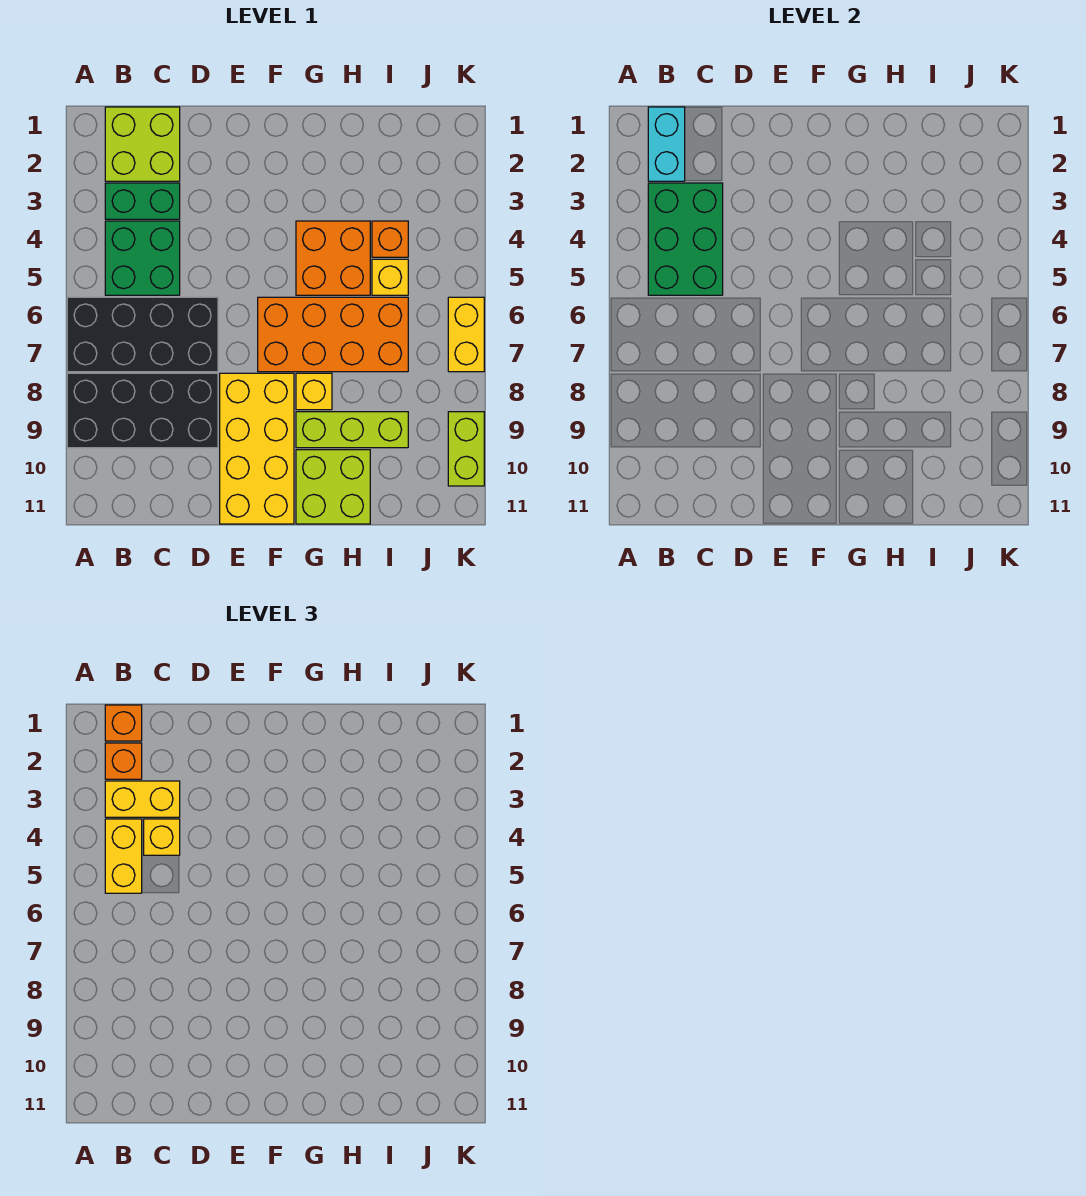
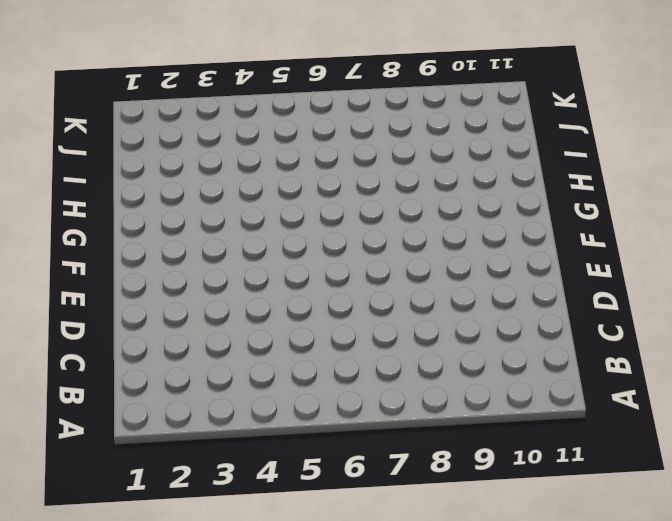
none -> black brick A6:D7 level 1
none -> black brick A8:D9 level 1
none -> lime brick B1:C2 level 1

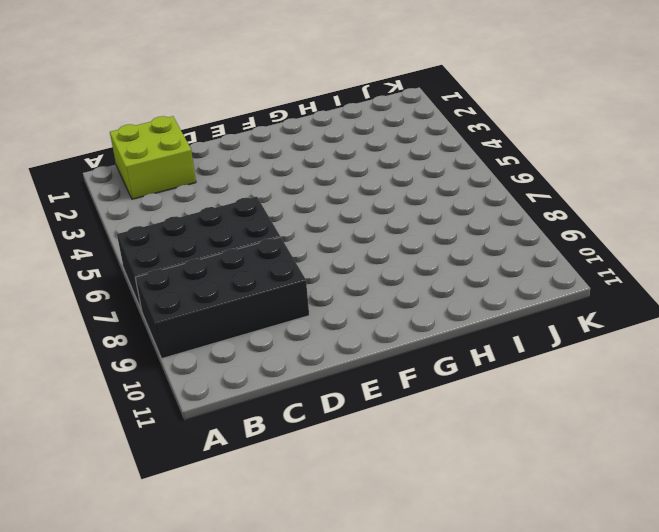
none -> green brick B3:C3 level 1
none -> green brick B4:C5 level 1
none -> yellow brick E8:F11 level 1

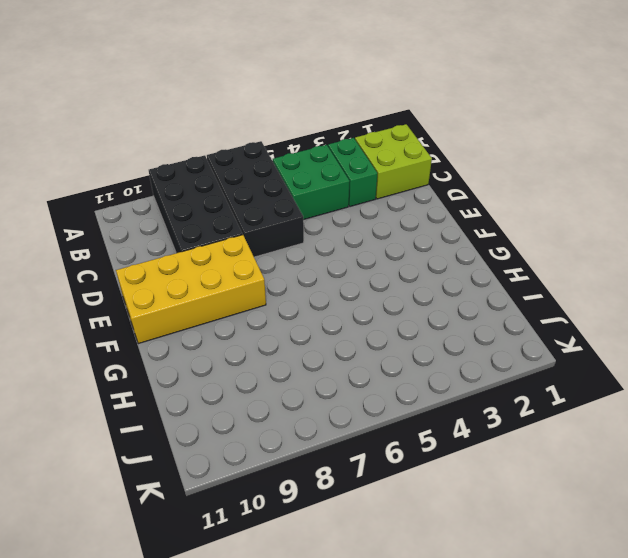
none -> orange brick F6:I7 level 1
none -> orange brick G4:H5 level 1
none -> yellow brick G8 level 1

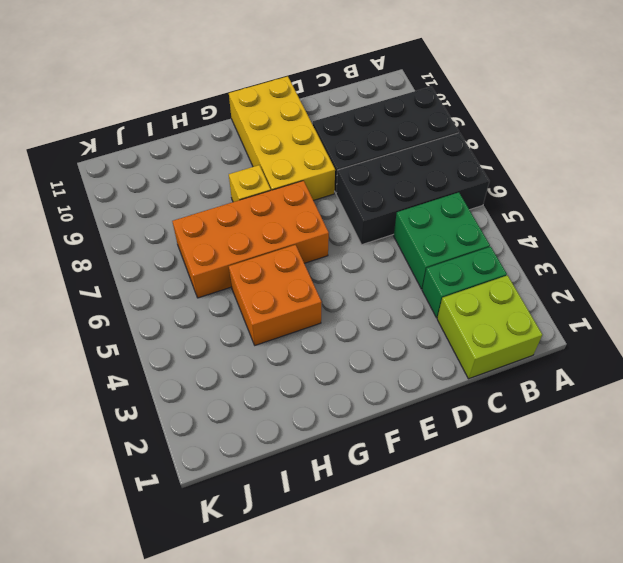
none -> lime brick G9:I9 level 1
none -> lime brick G10:H11 level 1
none -> orange brick I4 level 1

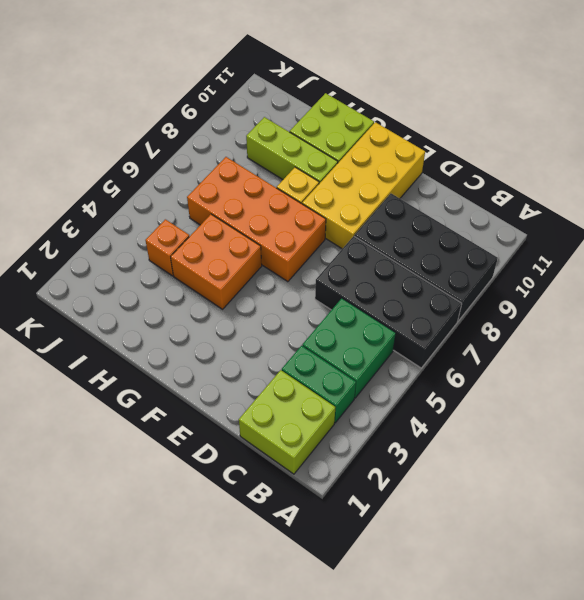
none -> yellow brick I5 level 1
none -> yellow brick K6:K7 level 1
none -> lime brick K9:K10 level 1

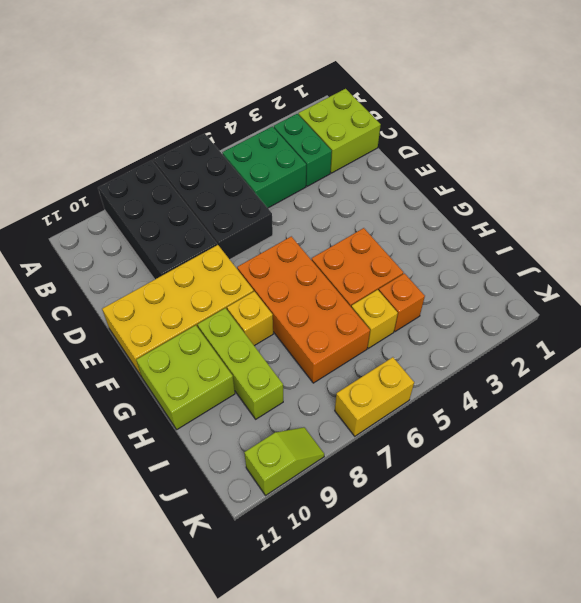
lime slope K9:K10 level 1 top 10 -> lime brick K9:K10 level 1
none -> cyan brick B1:B2 level 2
none -> green brick B3:C5 level 2
none -> orange brick B1 level 3

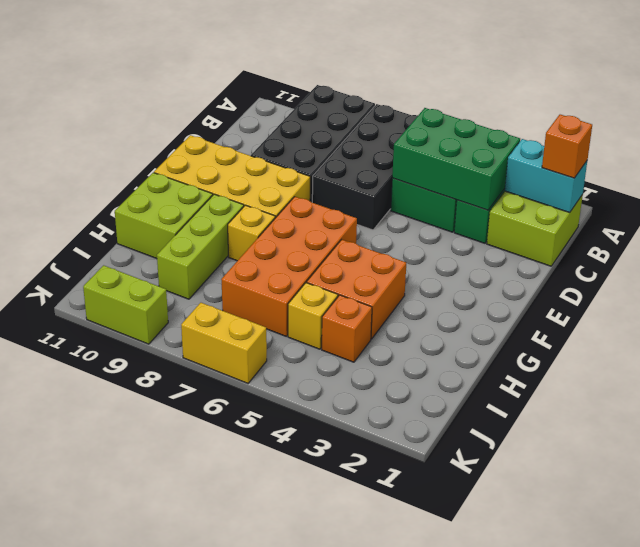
none -> orange brick B2 level 3
none -> yellow brick B3:C3 level 3
none -> yellow brick B4:B5 level 3

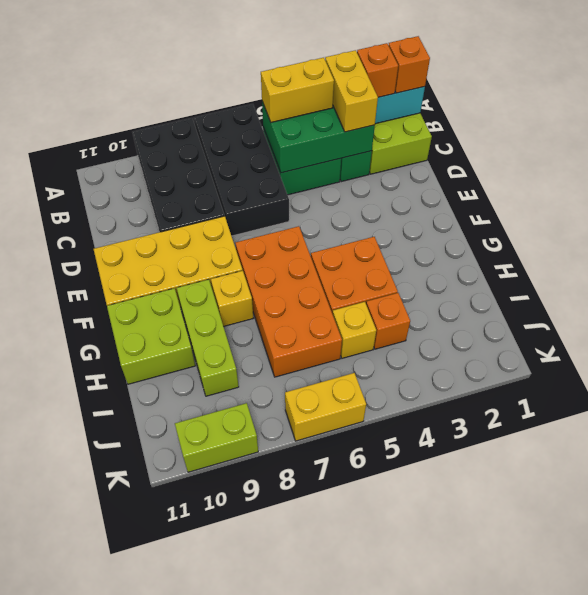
none -> yellow brick C4 level 3

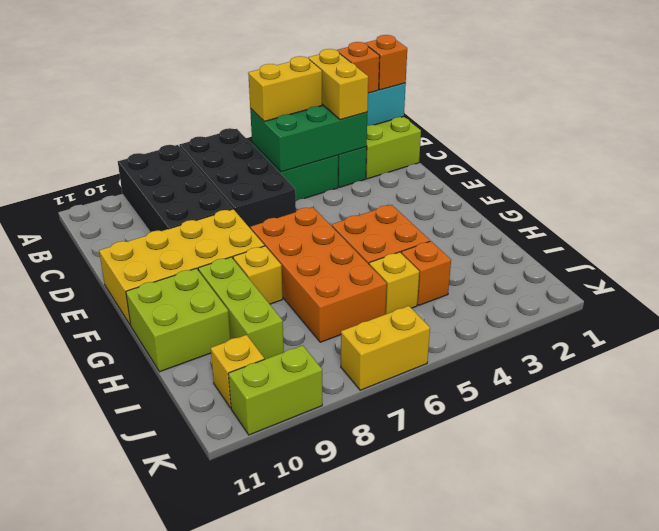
yellow brick J10 level 1 -> yellow brick C4 level 3

